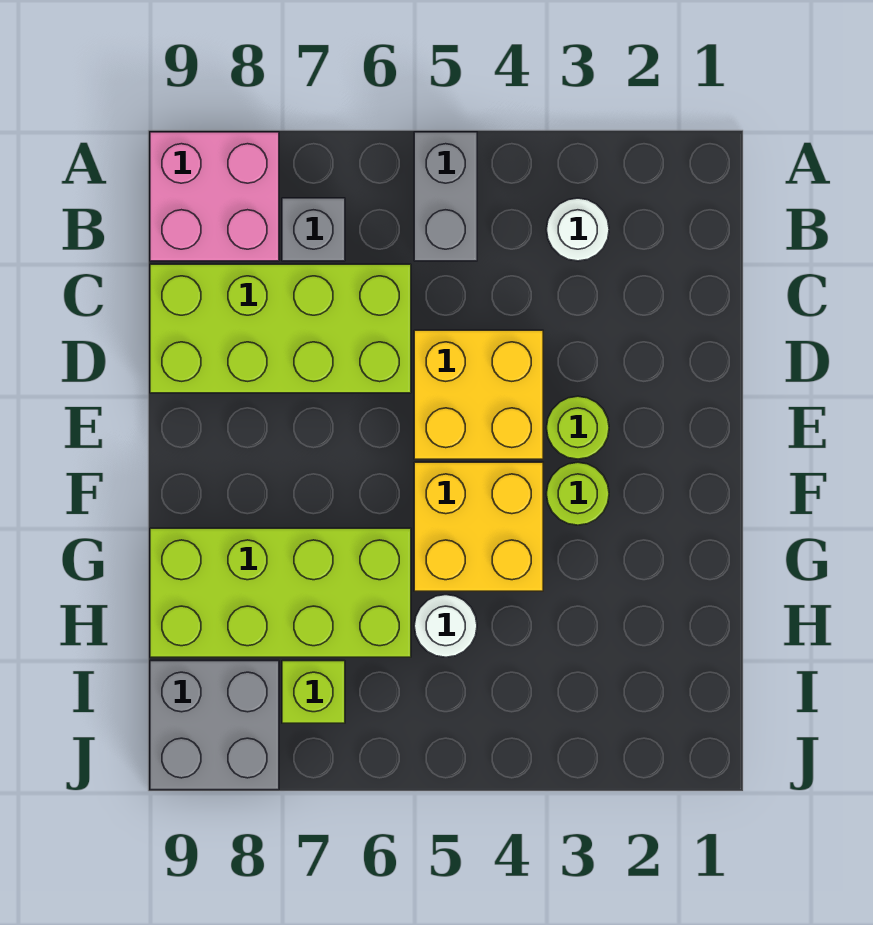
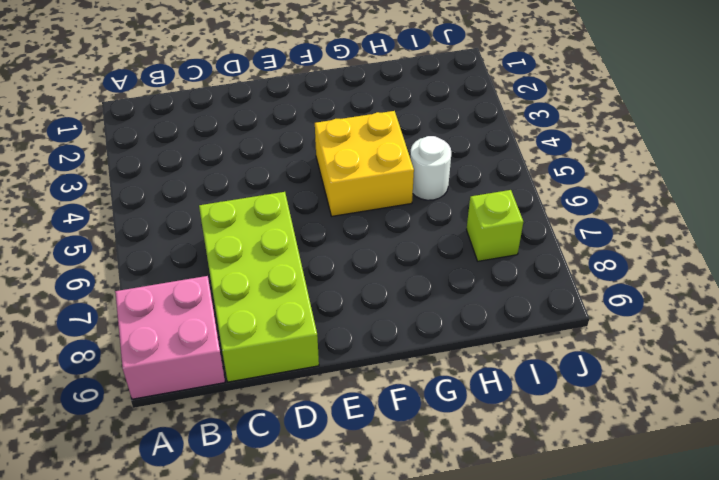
none -> grey brick A5:B5 level 1
none -> white round brick B3 level 1
none -> grey brick B7 level 1

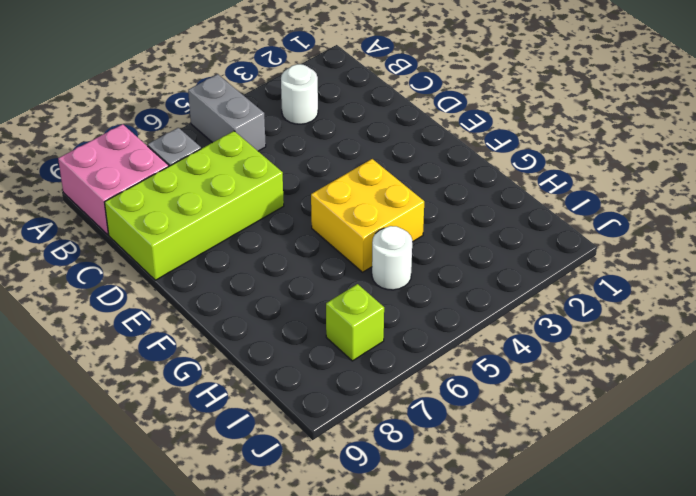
none -> yellow brick D4:E5 level 1
none -> lime round brick E3 level 1
none -> lime round brick F3 level 1

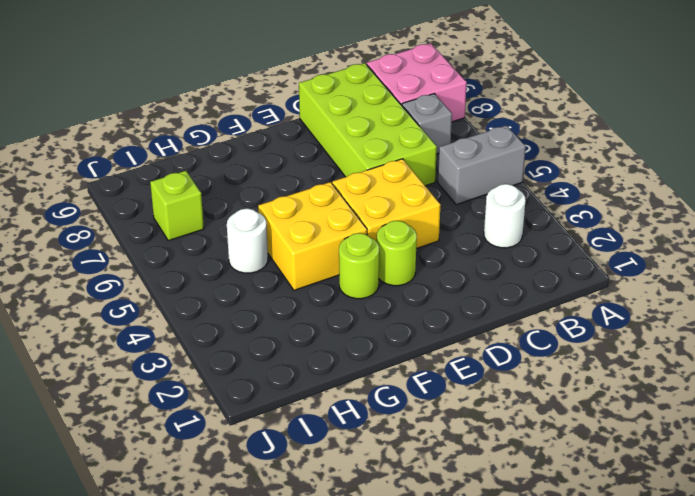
none -> lime brick G6:H9 level 1
none -> grey brick I8:J9 level 1

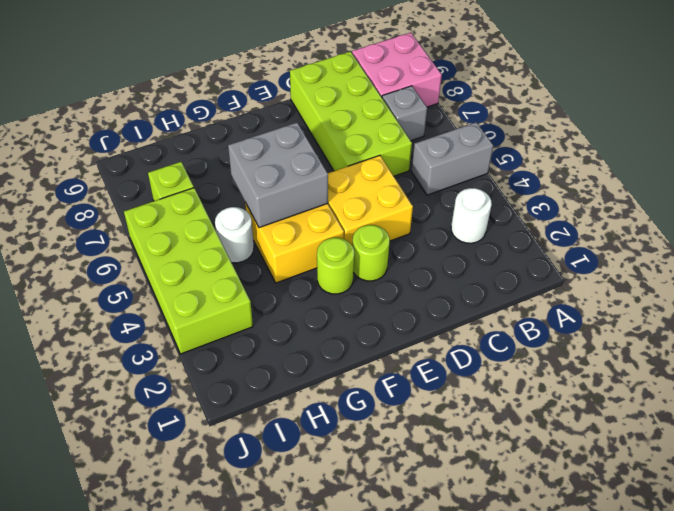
grey brick F5:G6 level 2 -> grey brick I8:J9 level 1
lime brick I3:J6 level 1 -> lime brick G6:H9 level 1

